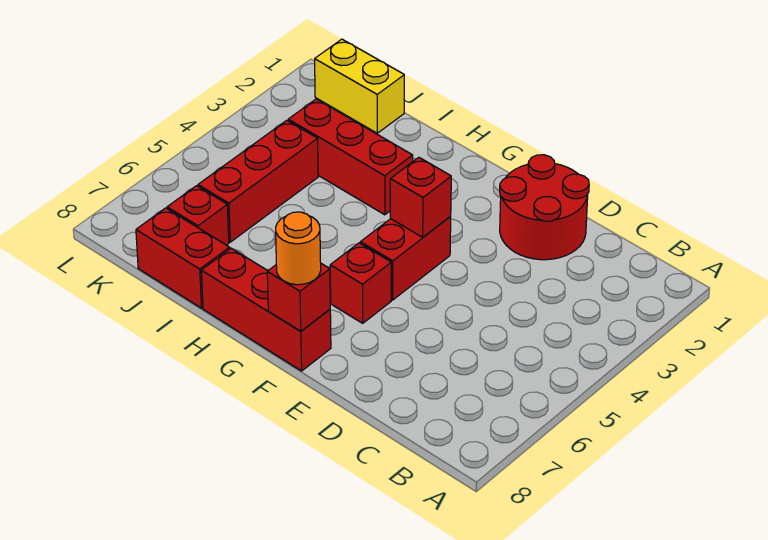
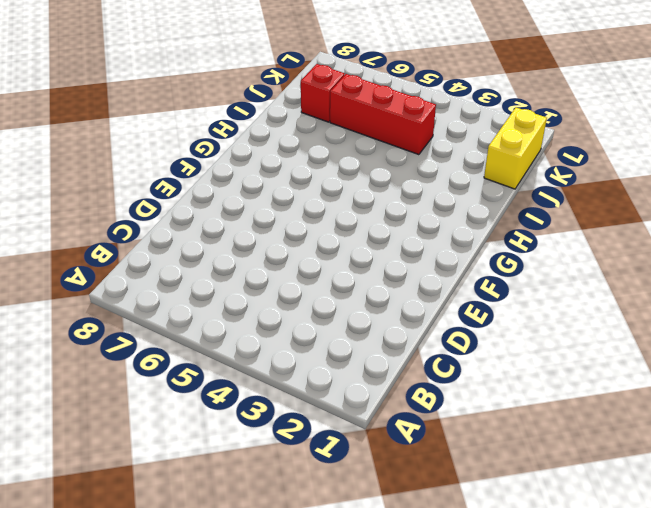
none -> red round brick D1:E2 level 1
none -> red brick F4:F5 level 1
none -> red brick F6 level 1

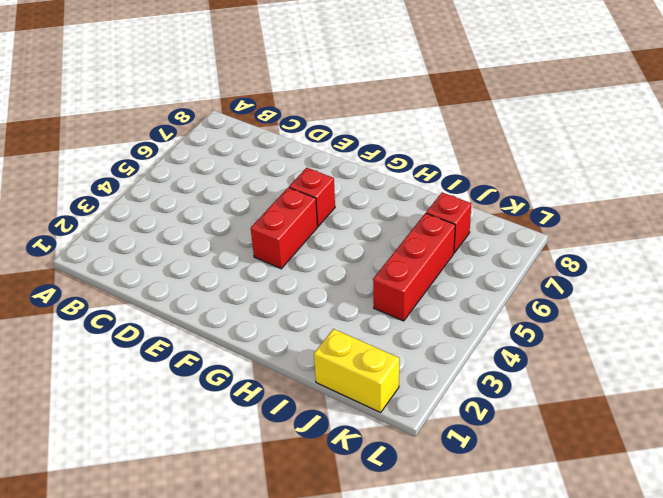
none -> red round brick D1:E2 level 1
none -> red brick F8:H8 level 1
none -> red brick H3:J3 level 1

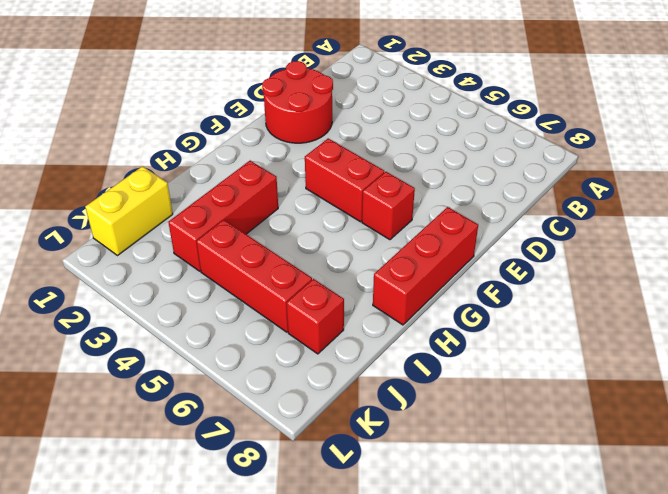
none -> red brick I8:J8 level 1
none -> red brick F4 level 2
none -> red brick F8 level 2

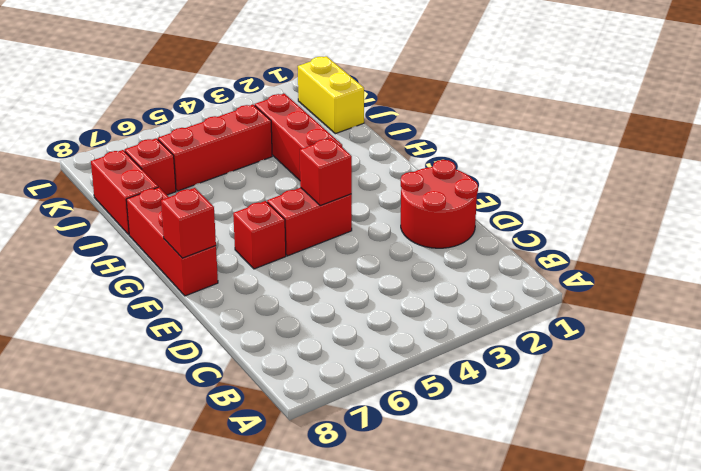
none -> orange round brick F8 level 3

